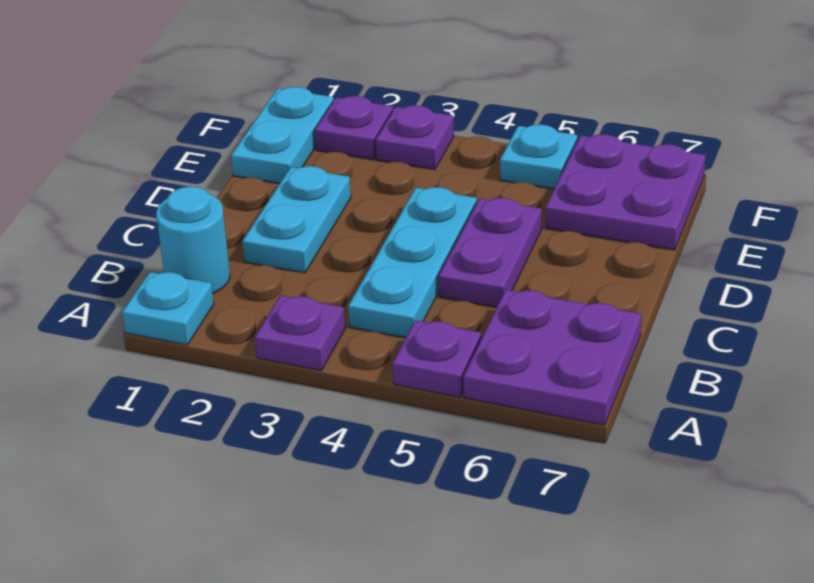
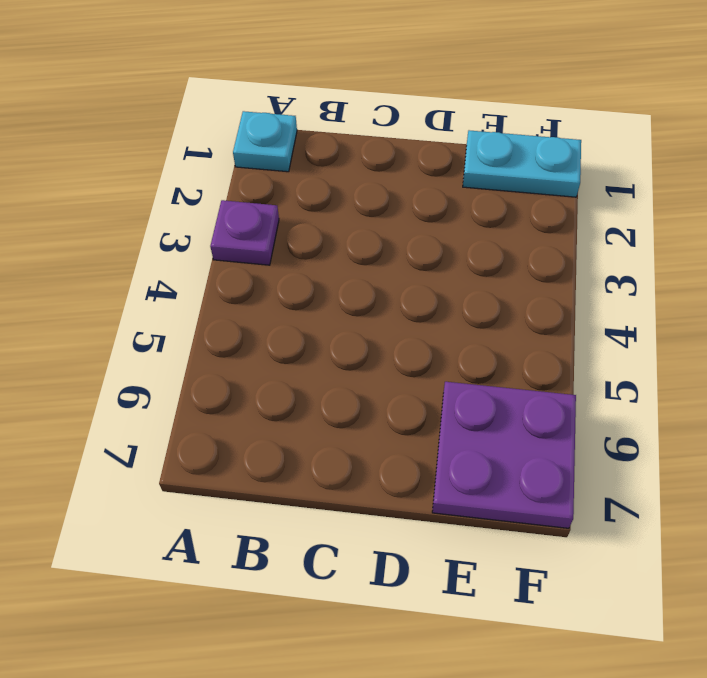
none -> purple plate A5 level 1
none -> purple plate A6:B7 level 1
none -> cyan round brick B1 level 1

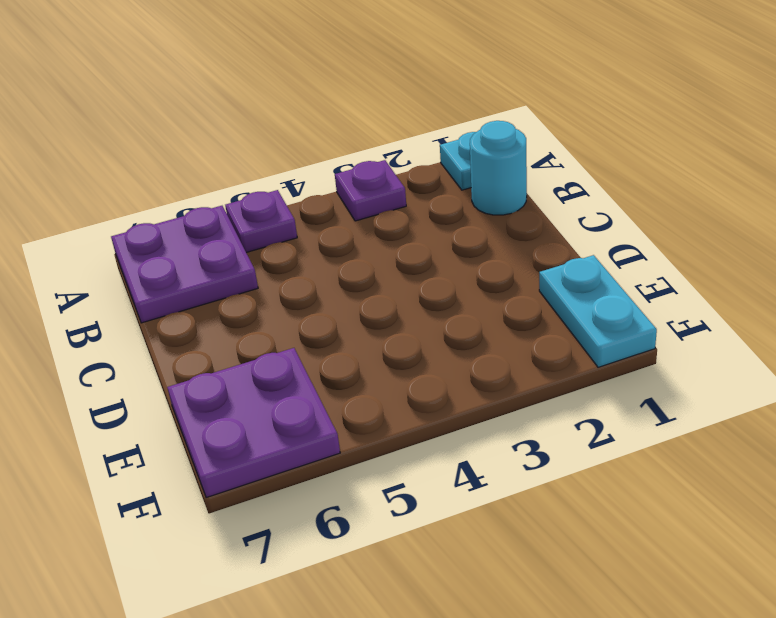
none -> cyan plate B4:D4 level 1
none -> cyan plate C2:D2 level 1
none -> purple plate C5:D5 level 1

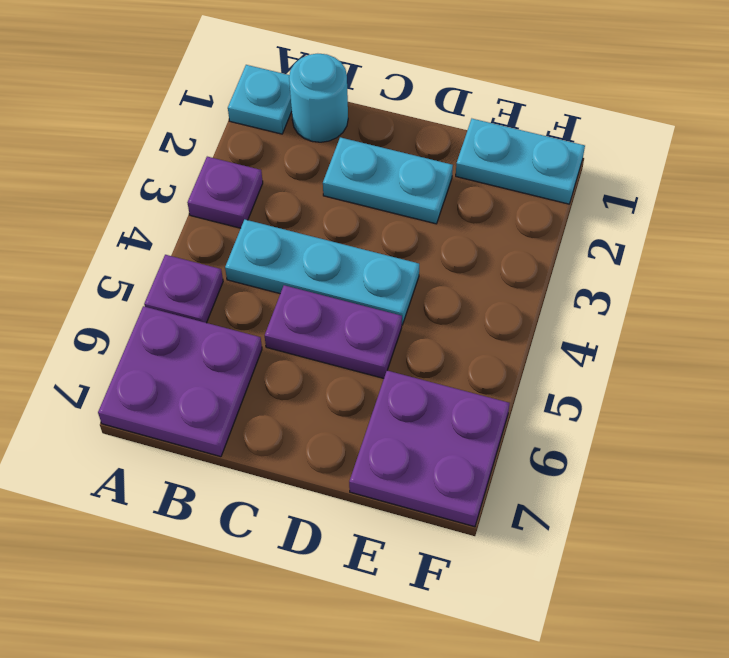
none -> purple plate F2 level 1
none -> purple plate F3 level 1
none -> cyan plate F5 level 1

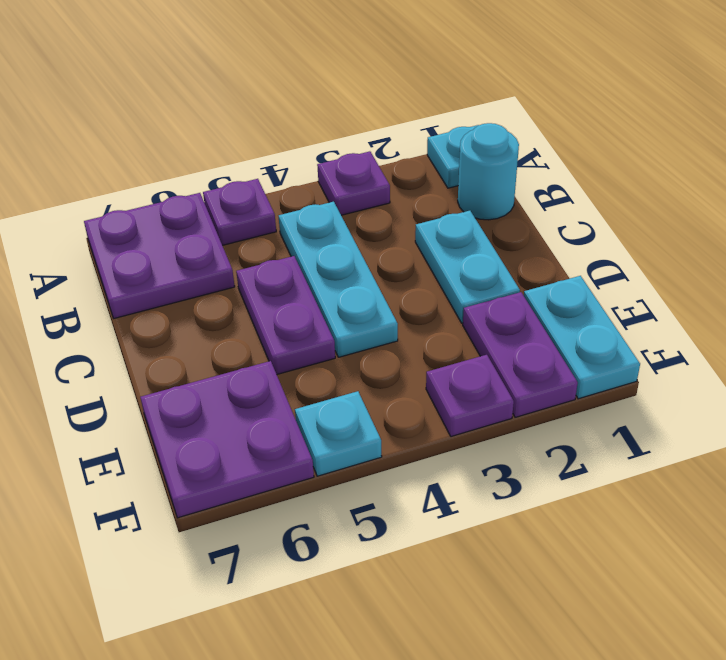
purple plate E2:F2 level 1 -> purple plate F2 level 1

